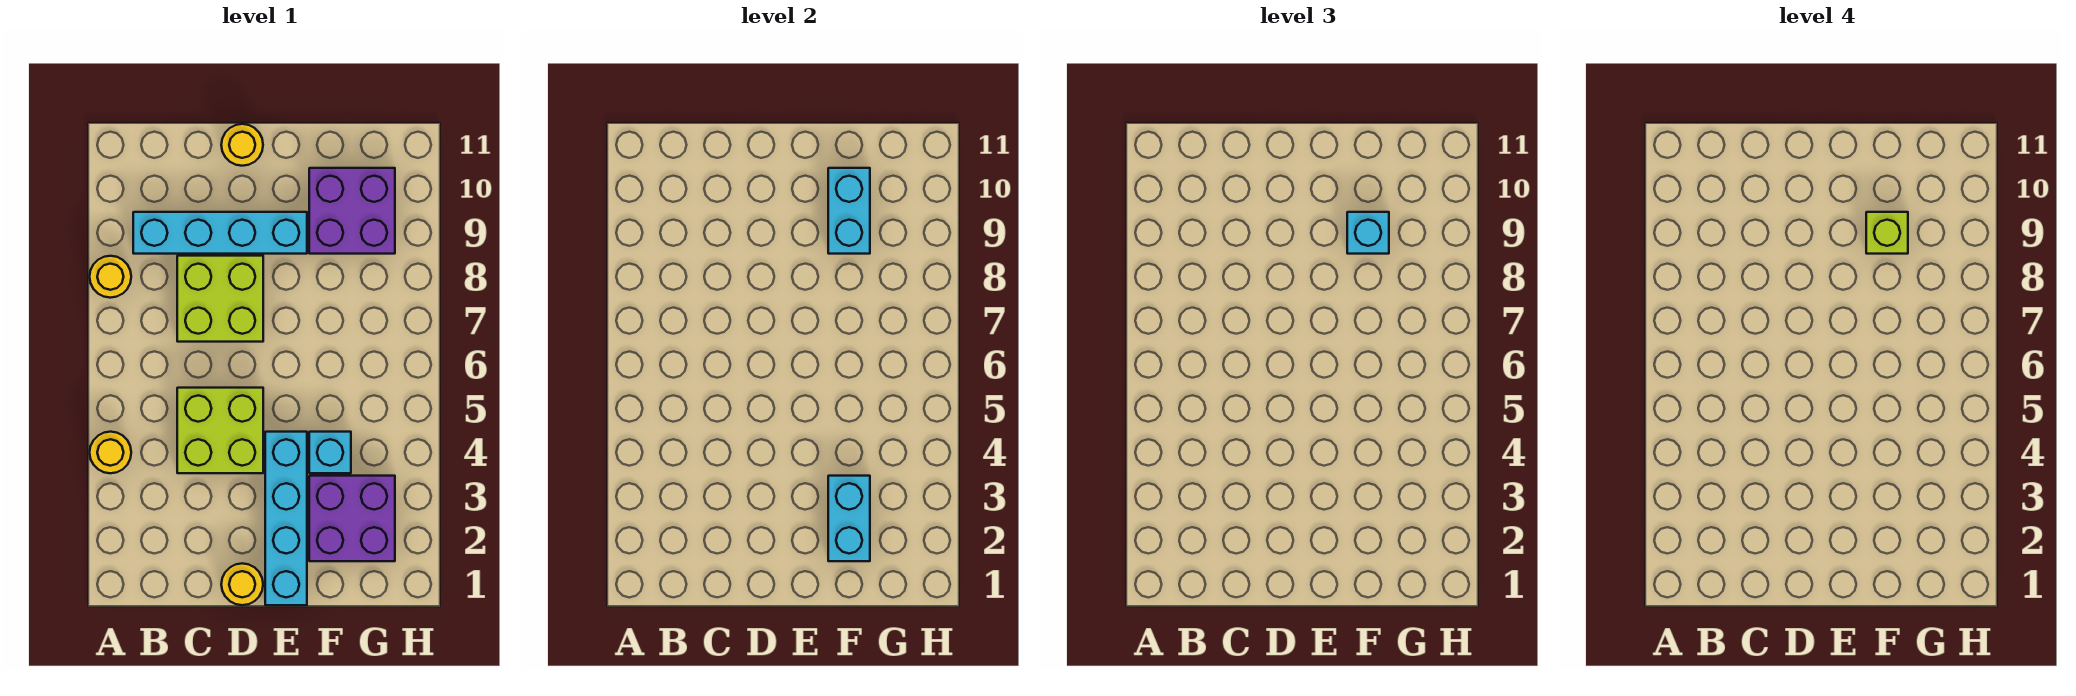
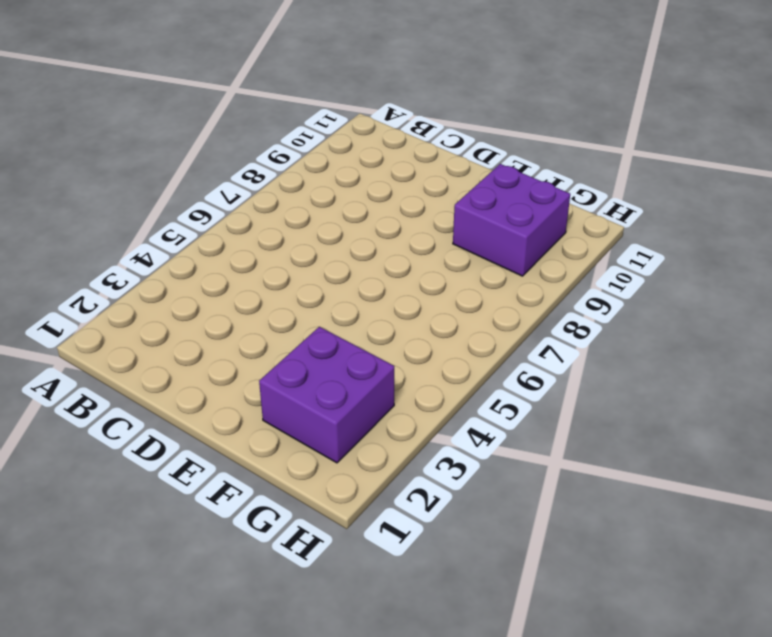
none -> yellow round brick A4 level 1
none -> yellow round brick A8 level 1
none -> cyan brick B9:E9 level 1

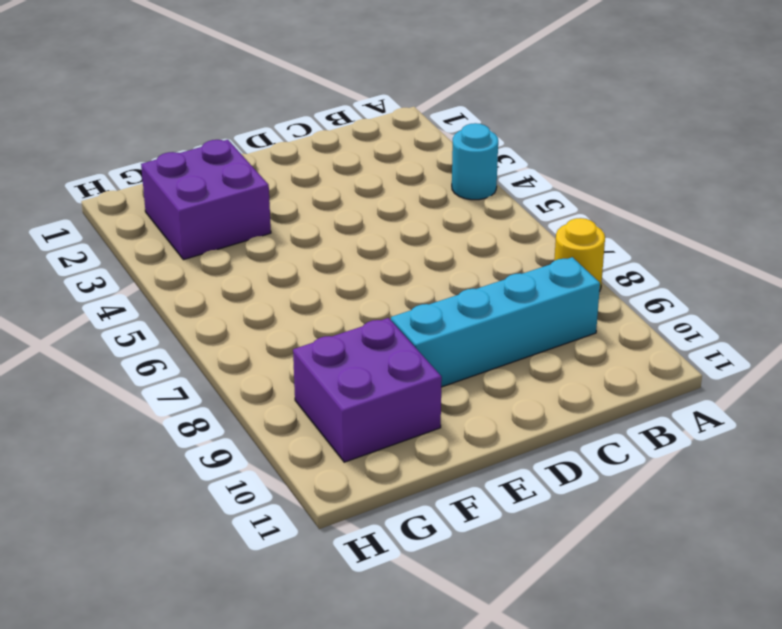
cyan round brick A4 level 1 -> yellow round brick A4 level 1
none -> lime brick C4:D5 level 1
none -> lime brick C7:D8 level 1
none -> yellow round brick D1 level 1

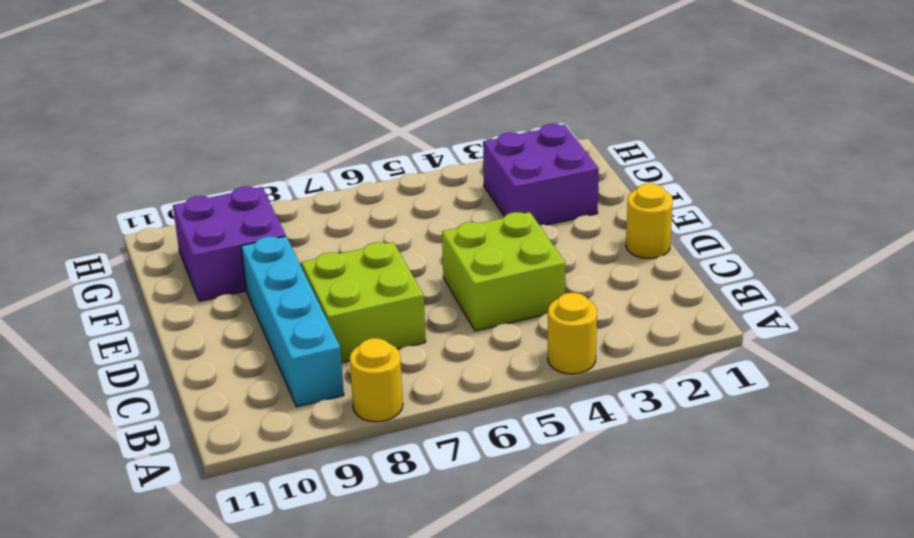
none -> yellow round brick D11 level 1
none -> cyan brick E1:E4 level 1
none -> cyan brick F4 level 1

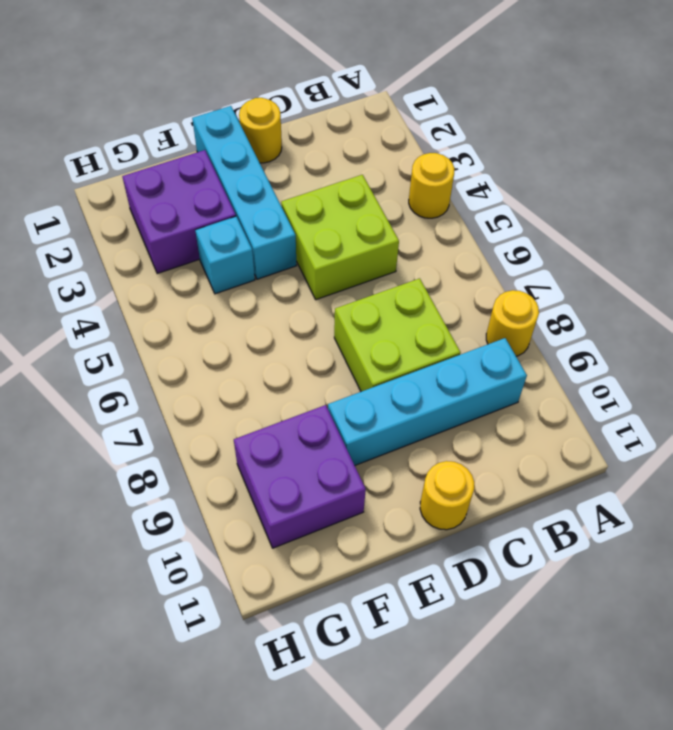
none -> cyan brick F2:F3 level 2
none -> cyan brick F9:F10 level 2
none -> cyan brick F9 level 3

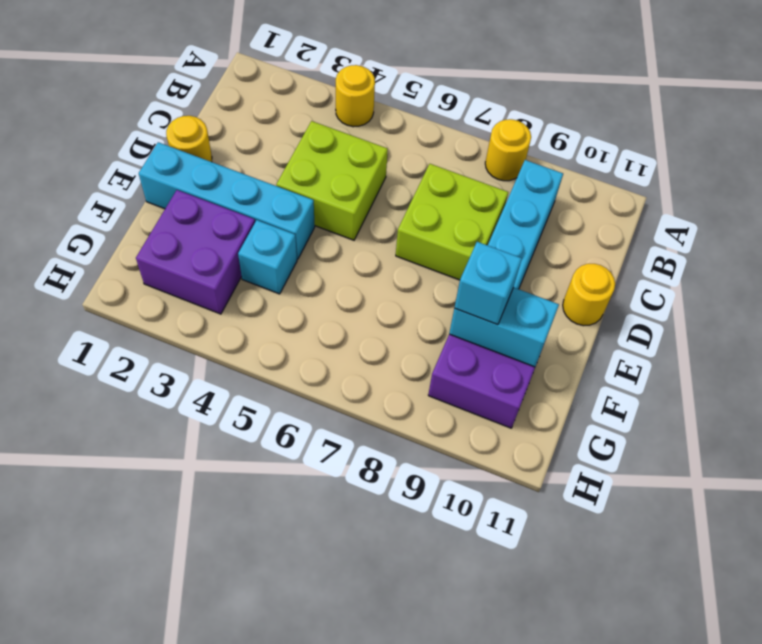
none -> cyan brick F2:F3 level 2
none -> lime brick F9 level 4

